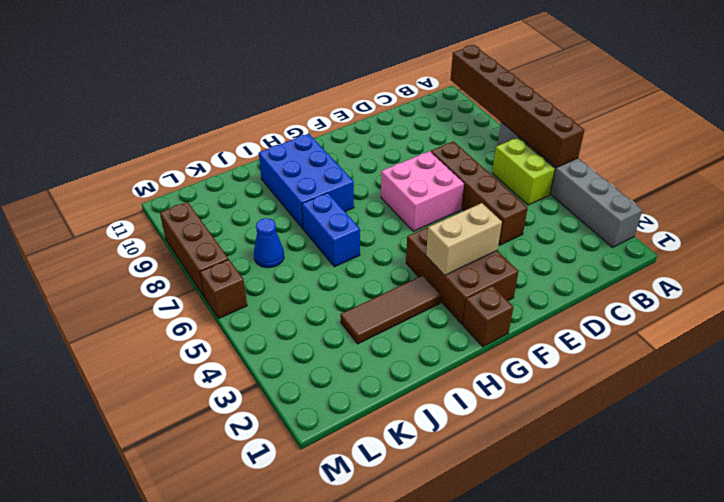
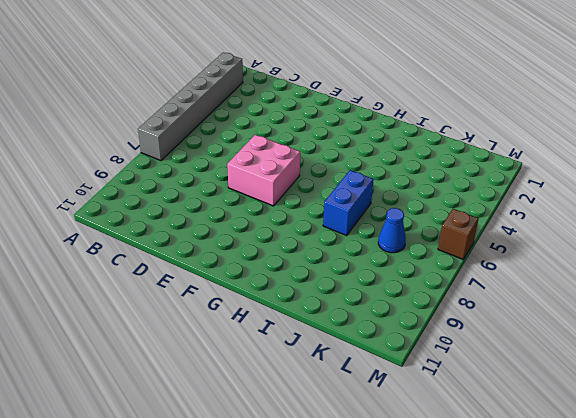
none -> lime brick B5:B6 level 1
none -> brown brick D4:D7 level 1
none -> brown brick F2:G4 level 1

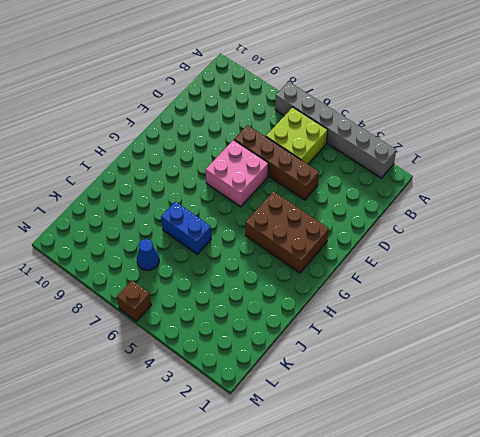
lime brick B5:C6 level 1 -> lime brick B5:B6 level 1
none -> brown brick G1 level 1
none -> brown tile H3:J3 level 1
none -> blue brick H8:I10 level 1

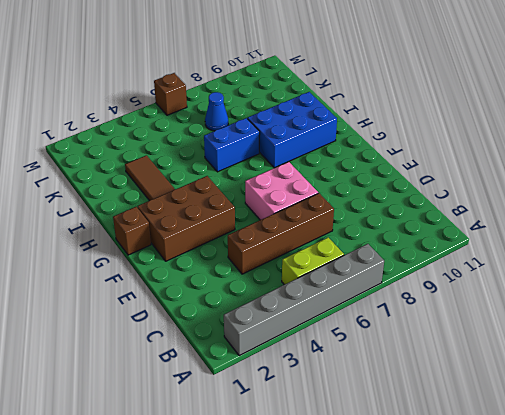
none -> brown brick M7:M9 level 1
none -> brown brick A5:A10 level 2
none -> tan brick F3:G3 level 2

